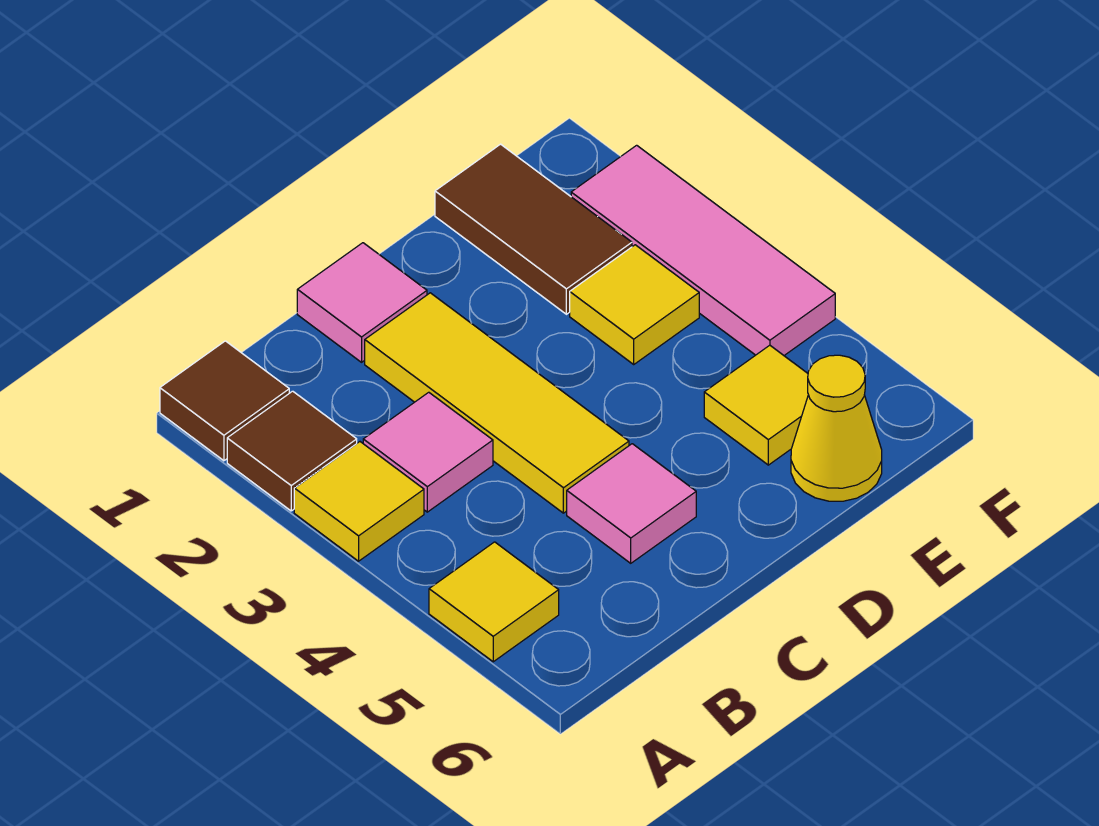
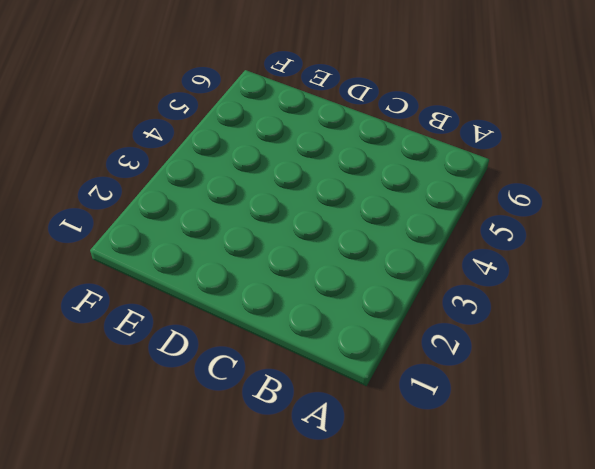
none -> brown tile A1 level 1
none -> brown tile A2 level 1
none -> yellow tile A3 level 1

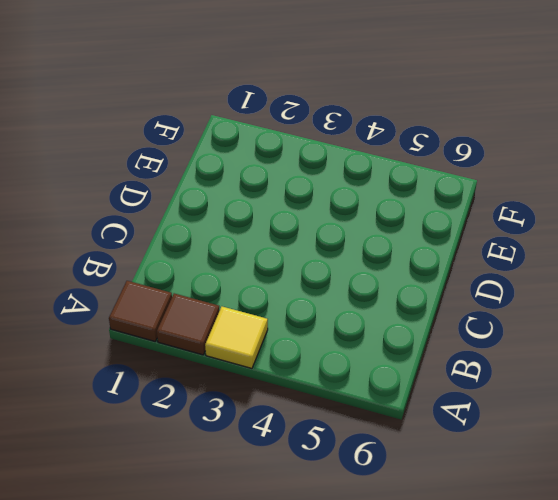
none -> yellow tile A5 level 1
none -> pink tile B3 level 1
none -> pink tile C1 level 1

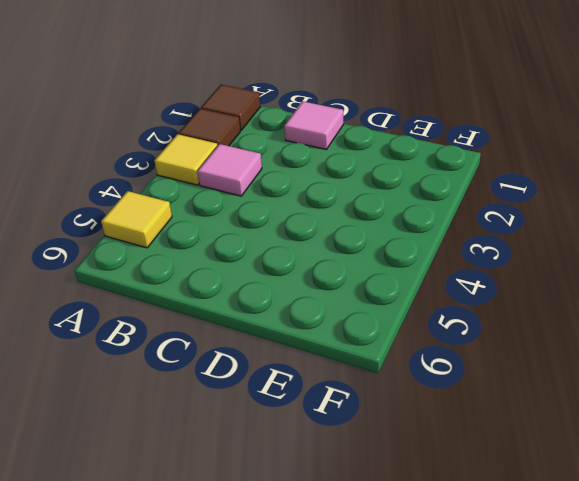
none -> yellow tile C2:C4 level 1
none -> pink tile C5 level 1
none -> brown tile E1:E2 level 1

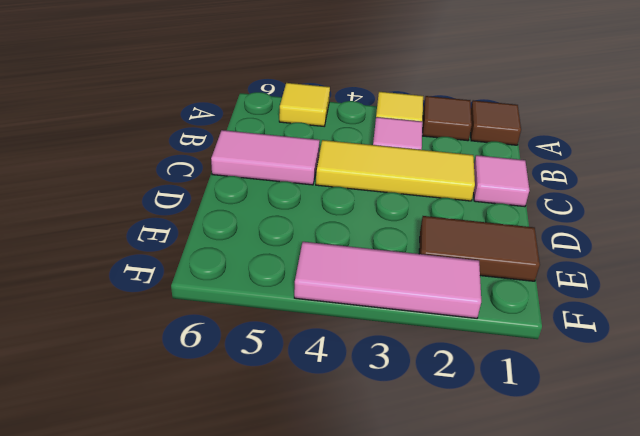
pink tile C5:C6 level 1 -> pink tile C5 level 1
none -> yellow tile E3 level 1
none -> yellow tile E5 level 1
none -> yellow cone E6 level 1

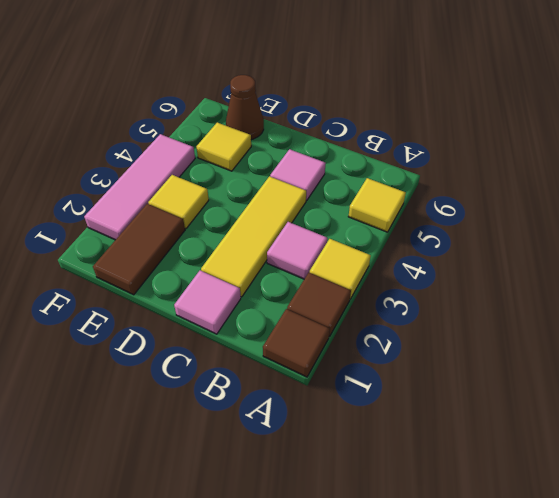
brown cone E6 level 1 -> yellow cone E6 level 1

